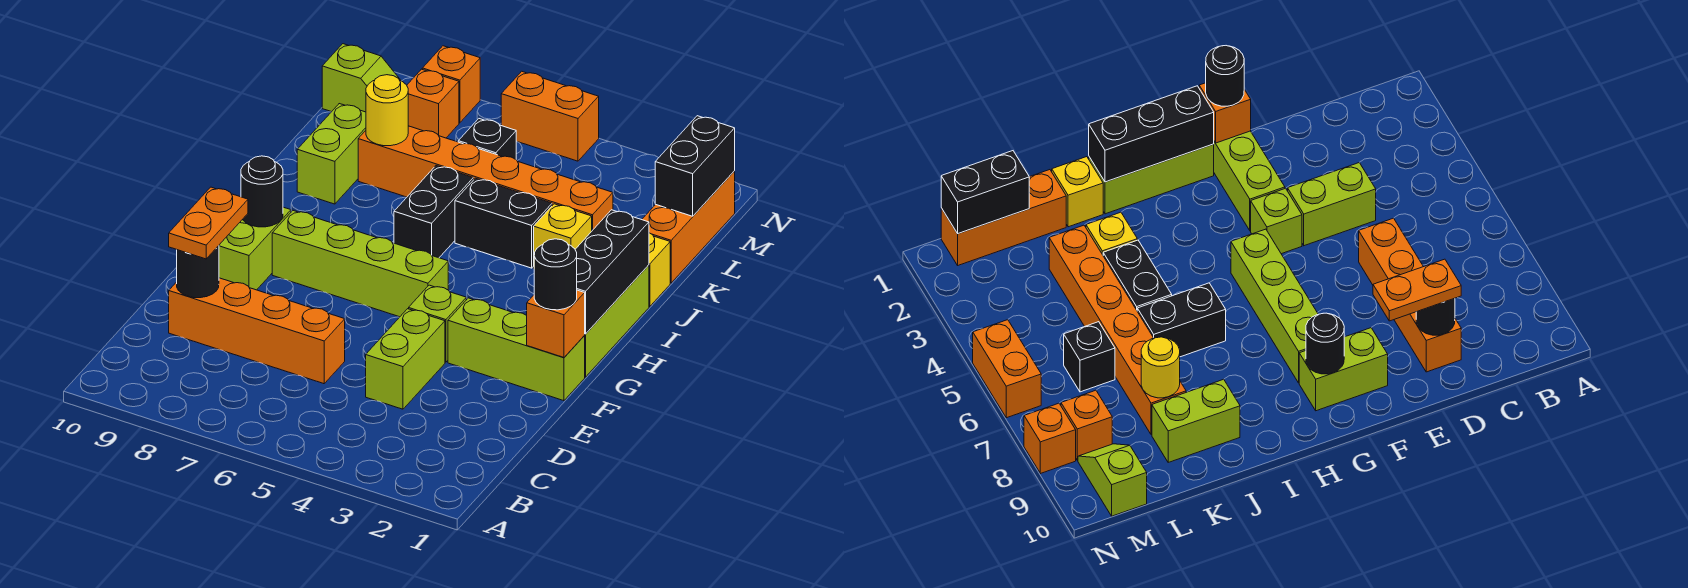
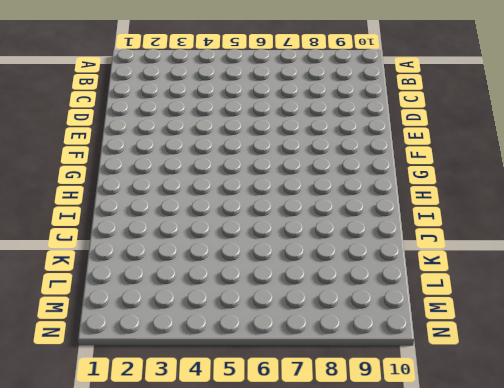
none -> lime brick D4:E4 level 1
none -> orange brick D6:D9 level 1
none -> lime brick F1:F3 level 1

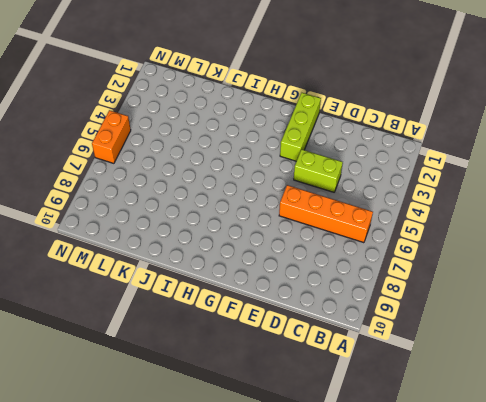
orange brick B6:E6 level 1 -> orange brick D6:D9 level 1
none -> lime brick F4 level 1
none -> lime brick F9:G9 level 1
none -> lime brick G1:I1 level 1

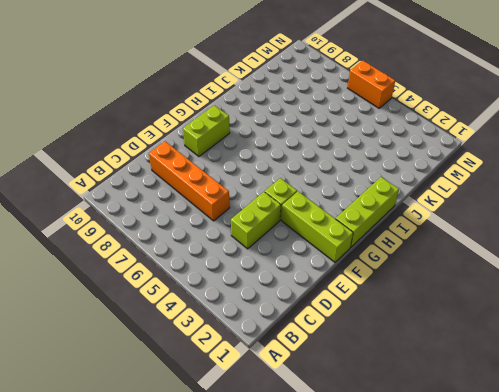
none -> lime brick G5:G8 level 1
none -> black brick I6:J6 level 1
none -> yellow brick J1 level 1

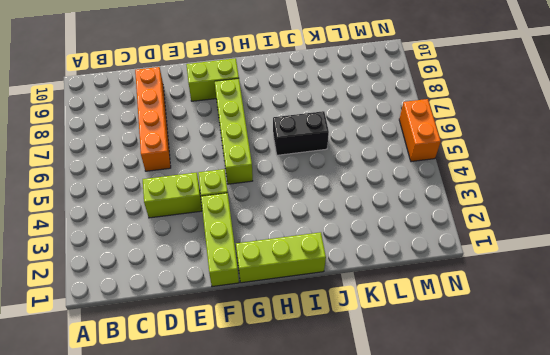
none -> yellow brick J1 level 1
none -> yellow brick J3 level 1
none -> black brick J4:J5 level 1

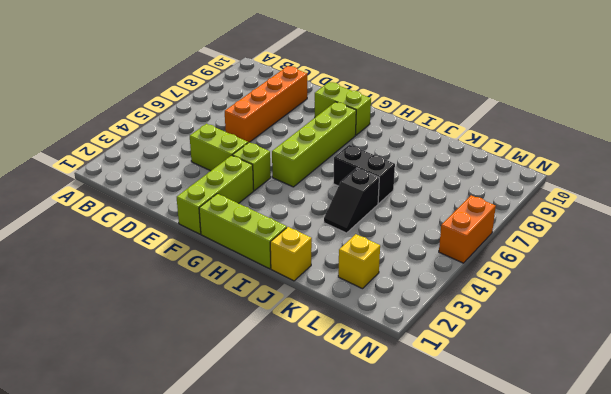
black slope J4:J5 level 1 top 5 -> black brick J4:J5 level 1
yellow brick L2 level 1 -> yellow brick J3 level 1
none -> lime brick J9:K9 level 1
none -> orange brick K1:M1 level 1
none -> orange brick K3:K8 level 1

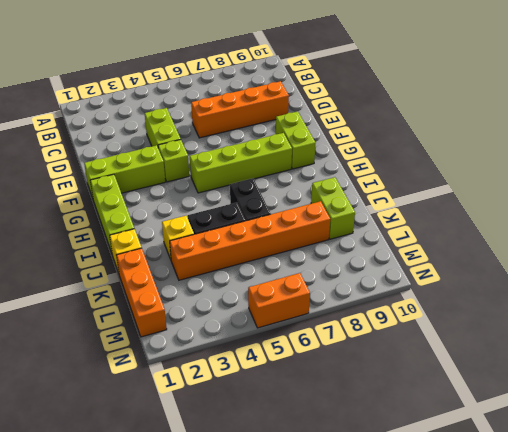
none -> black brick L6 level 1
none -> orange brick M8 level 1
none -> lime slope M9:M10 level 1 top 10

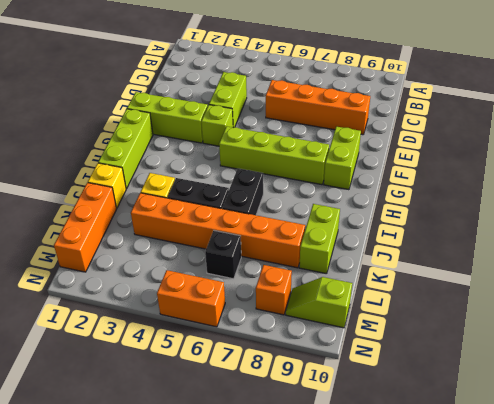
none -> orange brick N8 level 1
none -> black round brick D9 level 2
none -> orange brick F1 level 2

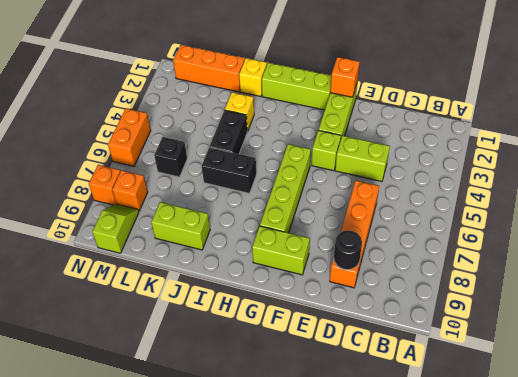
none -> orange brick K3:K8 level 1
none -> black brick G1:I1 level 2
none -> black round brick G9 level 2

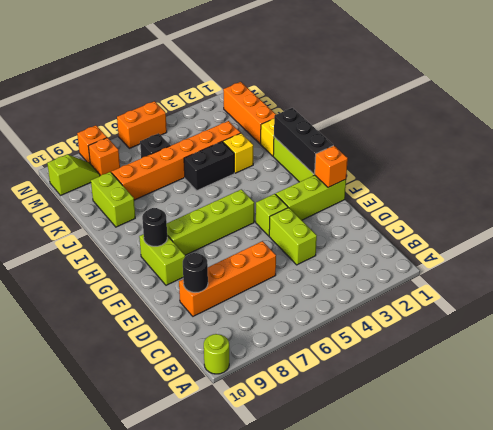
lime round brick A10 level 1 -> none
none -> black brick I6:J6 level 1
none -> yellow round brick K8 level 2
none -> black brick L1:M1 level 2

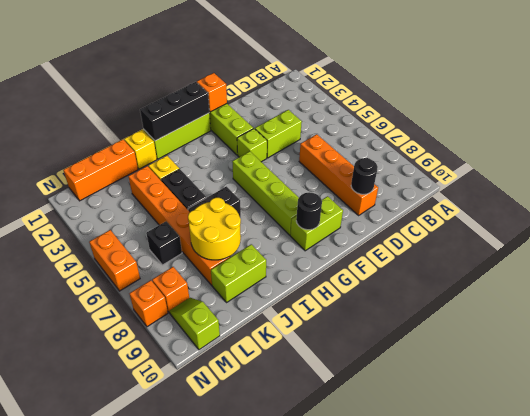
yellow round brick J7:K8 level 2 -> yellow round brick K8 level 2
none -> black brick L1:M1 level 2
none -> orange plate D9:E9 level 3
none -> black round brick F1 level 3

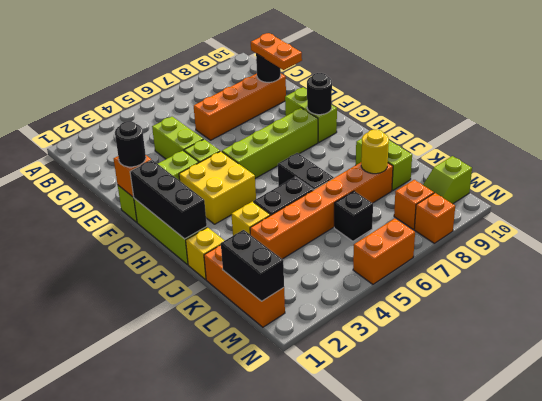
yellow brick G3:H4 level 1 -> none

